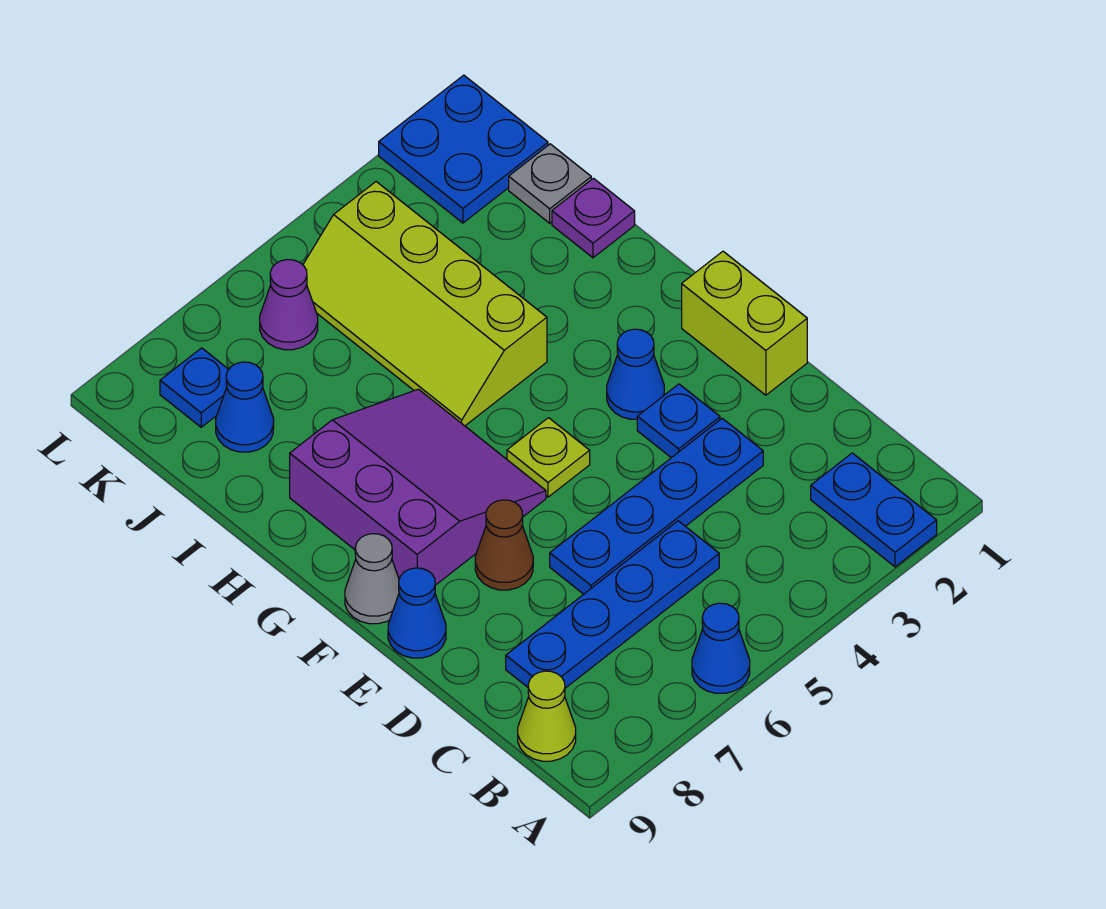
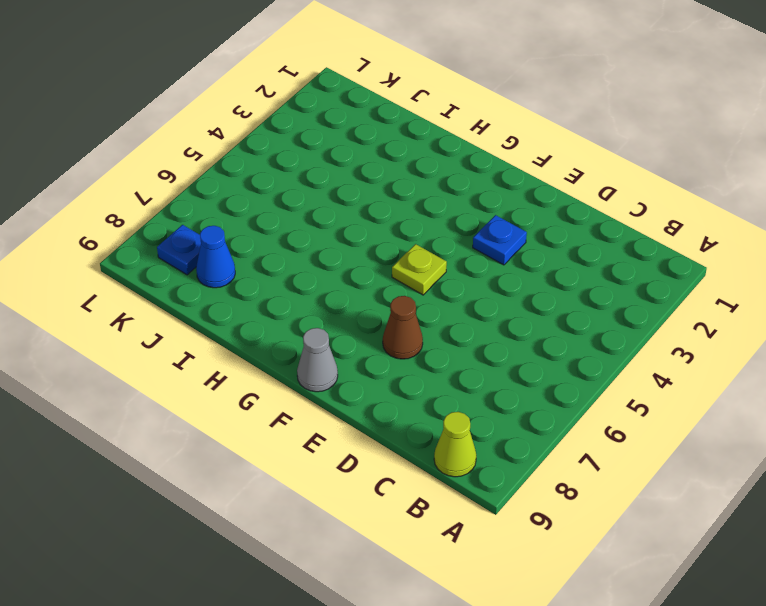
none -> blue plate A2:B2 level 1
none -> blue cone A6 level 1
none -> blue plate C5:C8 level 1

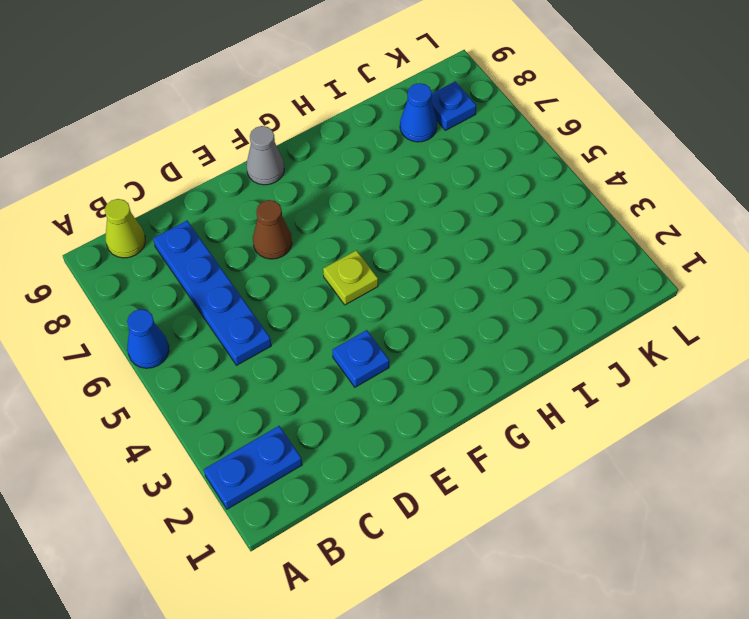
none -> blue plate D3:D6 level 1
none -> lime brick E1:F1 level 1
none -> blue cone E9 level 1

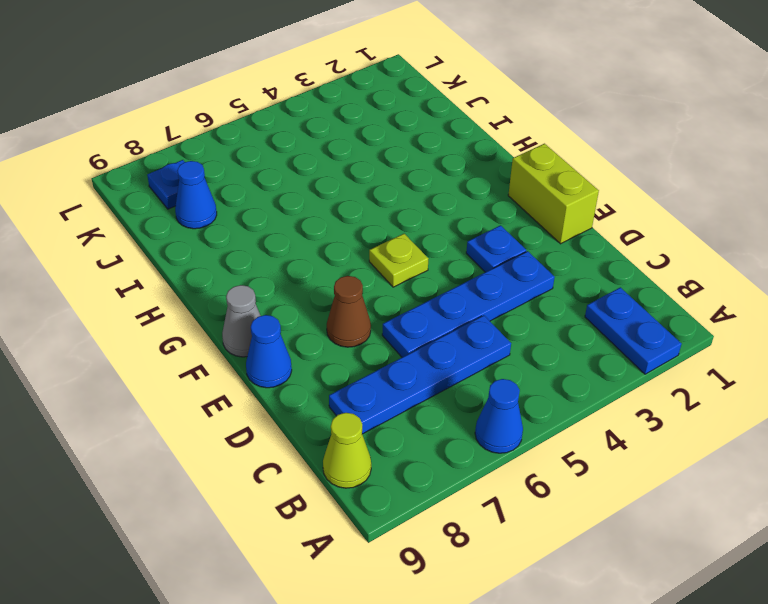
none -> blue cone F3 level 1
none -> purple slope F6:H8 level 1 top 8
none -> lime slope H4:K5 level 1 top 4

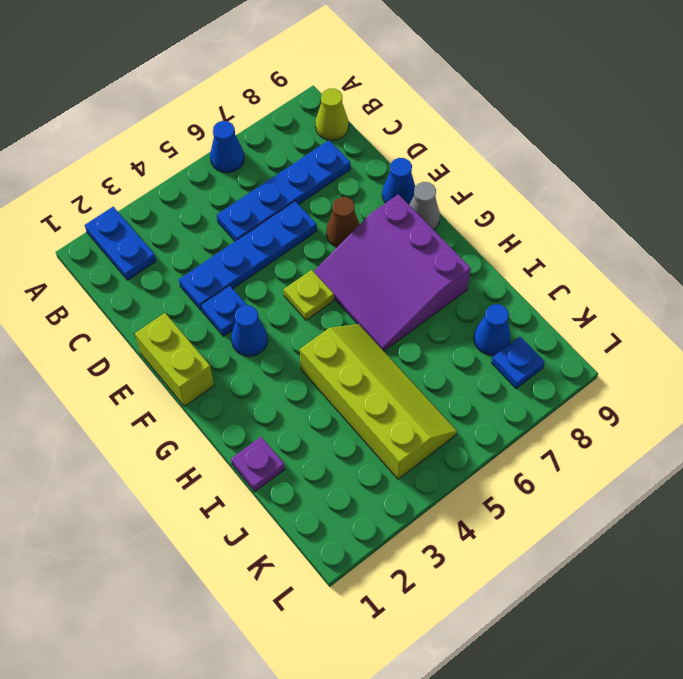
none -> grey plate J1 level 1
none -> blue plate K1:L2 level 1
none -> purple cone K6 level 1

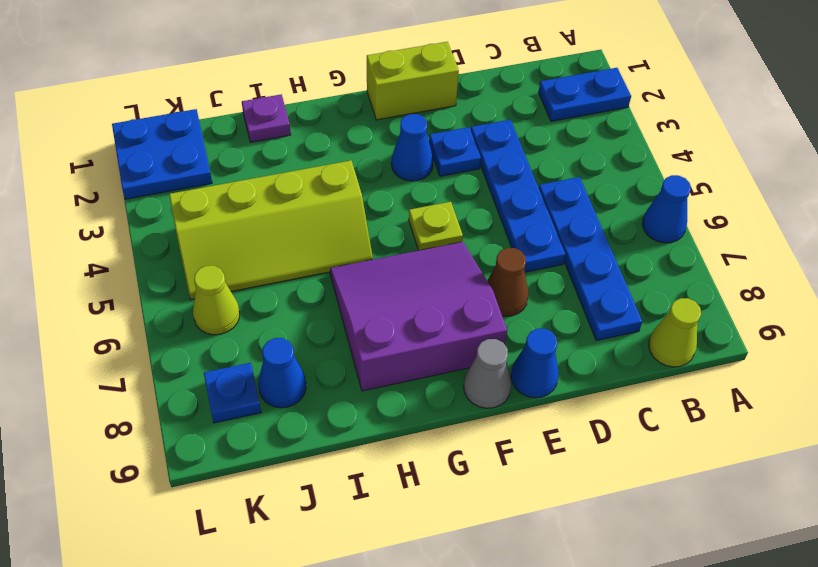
lime cone K6 level 1 -> purple cone K6 level 1
none -> grey plate J1 level 1

